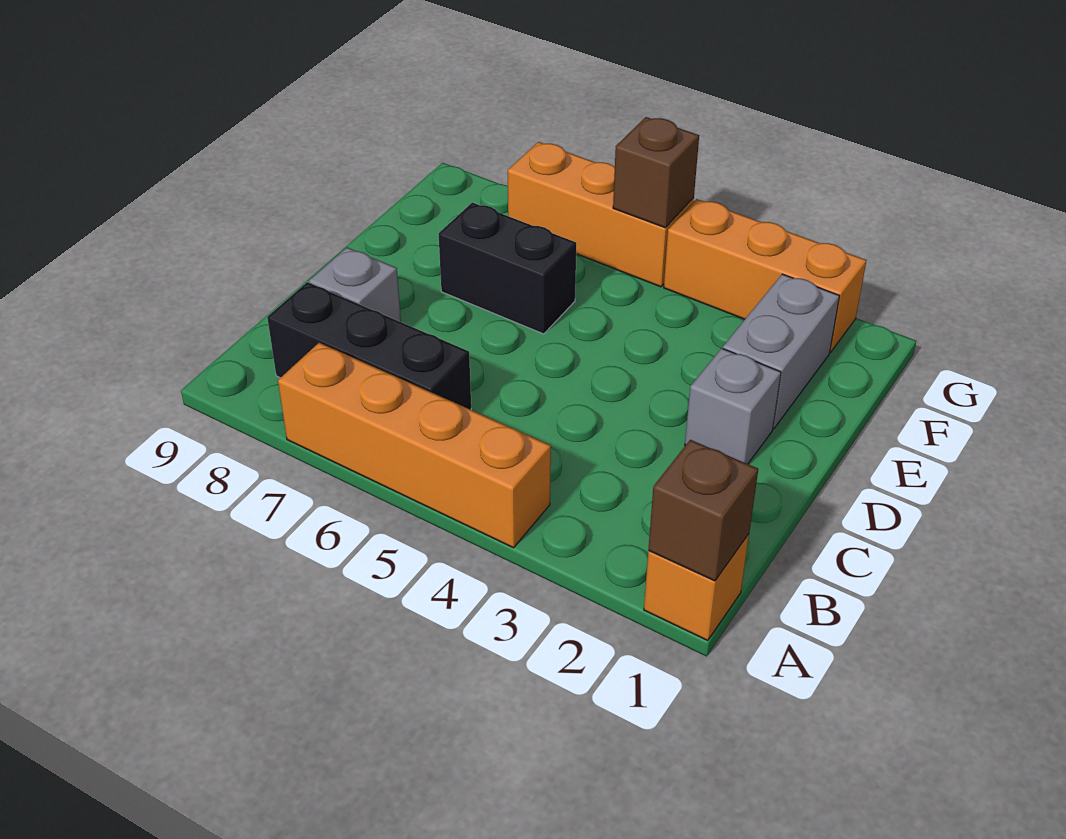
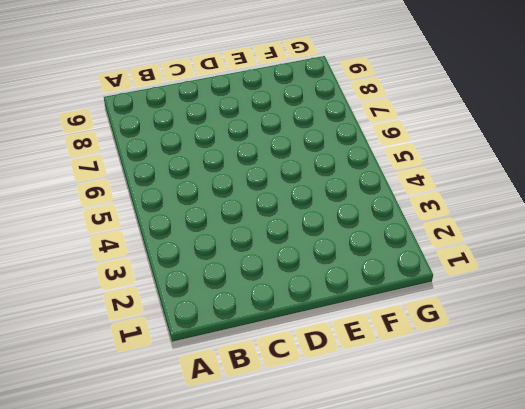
none -> orange brick A1 level 1
none -> orange brick A4:A7 level 1

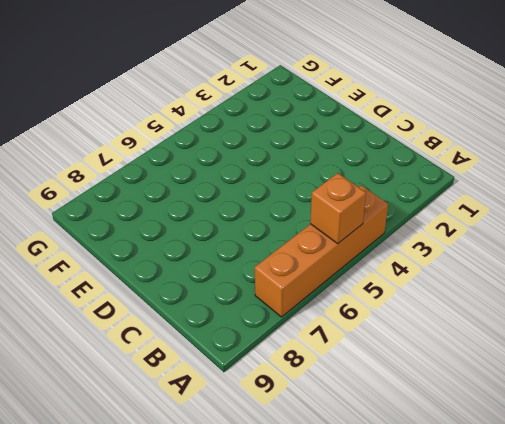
orange brick A5 level 2 -> orange brick A1 level 1
none -> black brick B6:B8 level 1
none -> grey brick C8 level 1

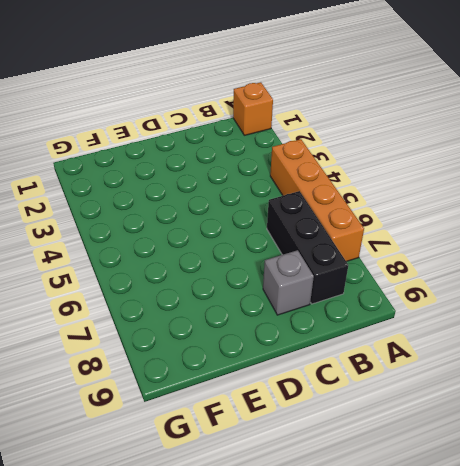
none -> grey brick D2 level 1
none -> grey brick E2:F2 level 1

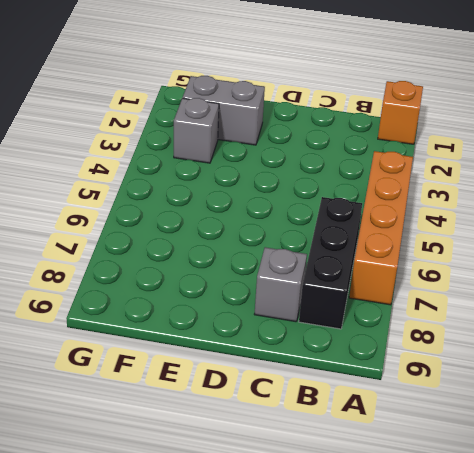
grey brick F3 level 1 -> grey brick D2 level 1
none -> black brick E6:E7 level 1
none -> orange brick G2:G4 level 1

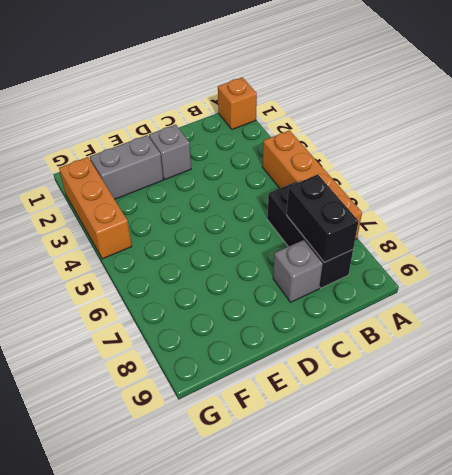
black brick B7:B8 level 2 -> black brick E6:E7 level 1
none -> orange brick G5:G7 level 1
none -> brown brick A1 level 2

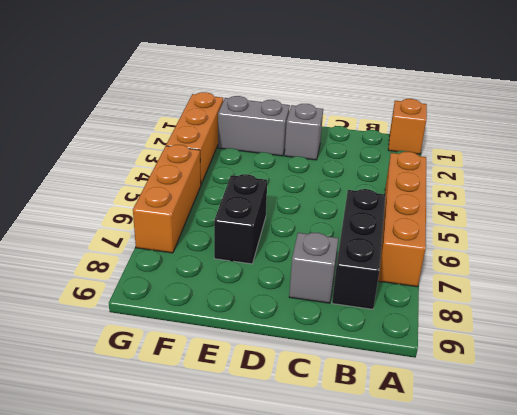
none -> brown brick A1 level 2
none -> brown brick G5 level 2

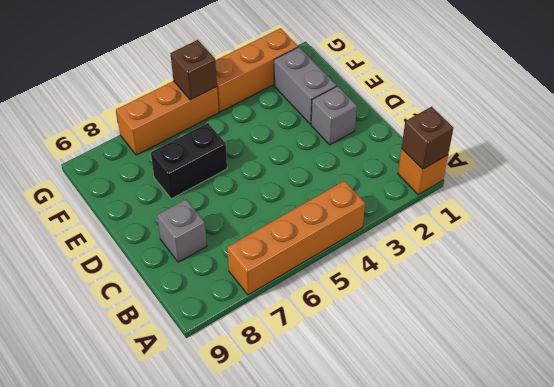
none -> black brick B6:B8 level 1

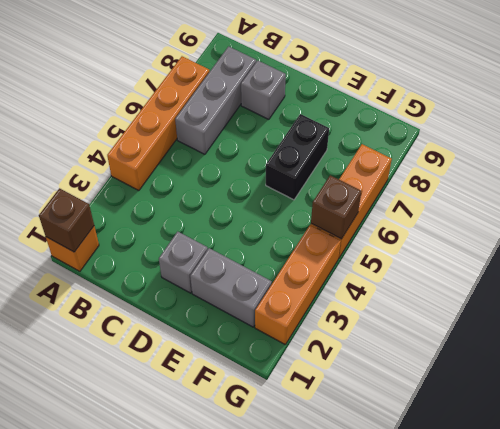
grey brick B6:B8 level 1 -> black brick B6:B8 level 1

